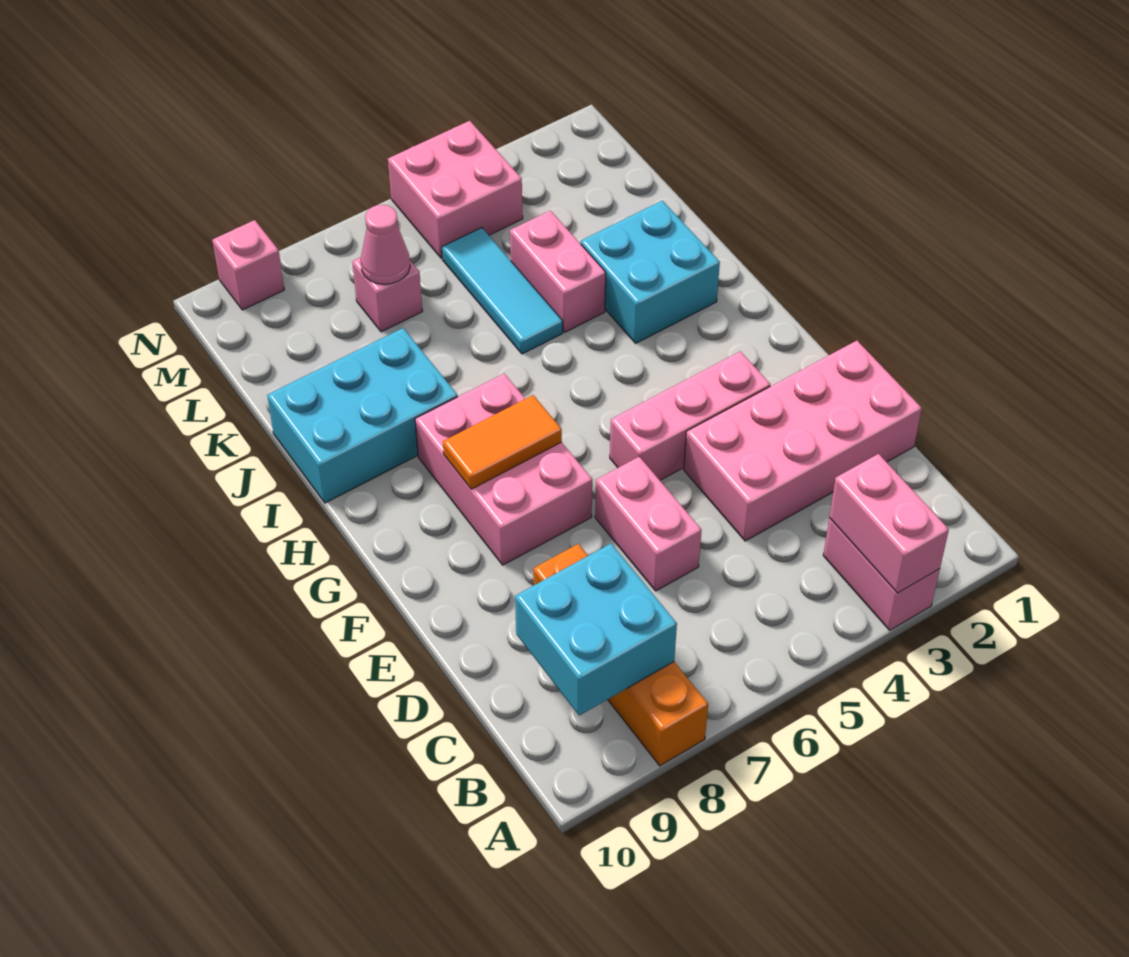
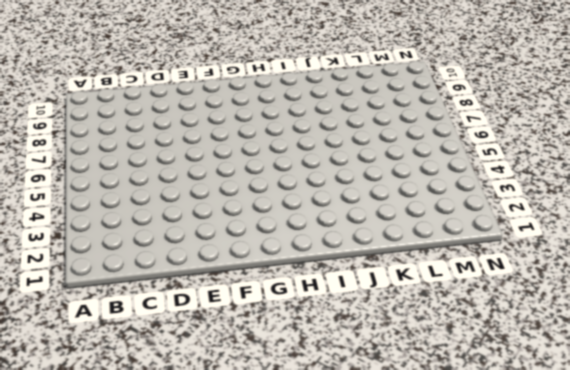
none -> pink brick A3:B3 level 1
none -> orange brick A8:D8 level 1
none -> pink brick D1:E4 level 1

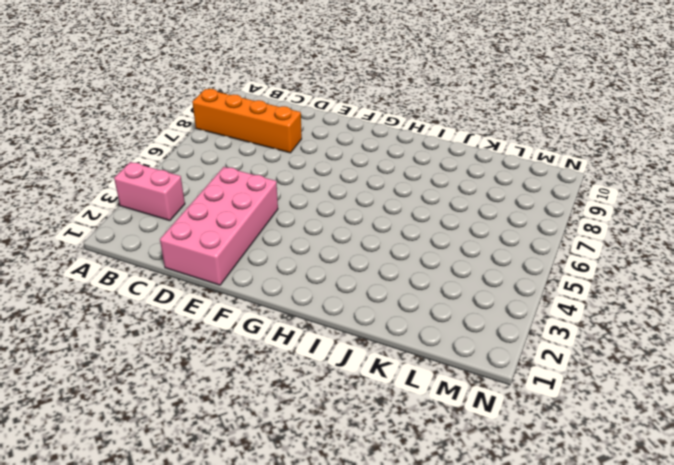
none -> pink brick D6:E6 level 1
none -> pink brick F3:F5 level 1
none -> pink brick F7:H8 level 1

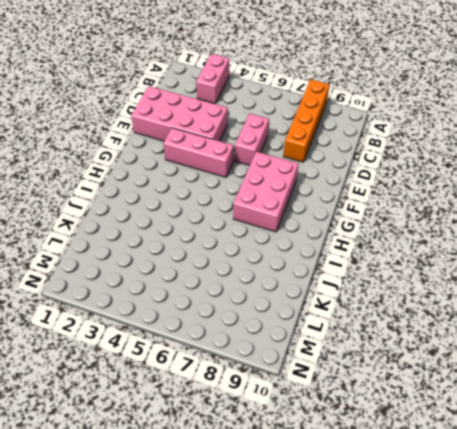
none -> cyan brick I2:J3 level 1
none -> cyan brick I8:J10 level 1
none -> pink brick J4:K4 level 1

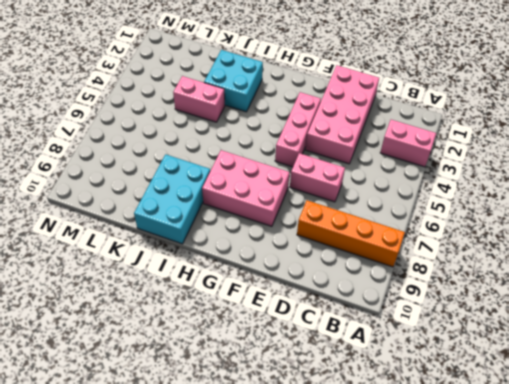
none -> cyan tile J5:L5 level 1
none -> pink brick L7 level 1
none -> pink brick M4:N5 level 1

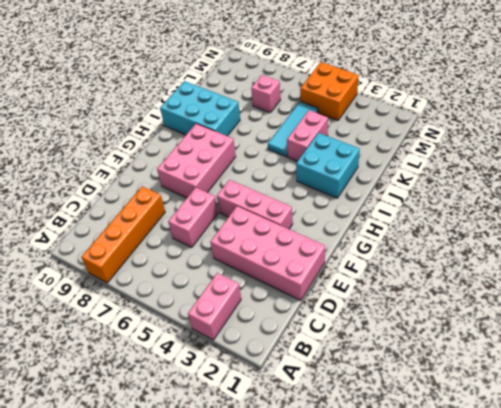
orange brick M4:N5 level 1 -> pink brick M4:N5 level 1
none -> pink brick N9 level 1
none -> pink brick A3:B3 level 2
none -> cyan brick B8:C9 level 2

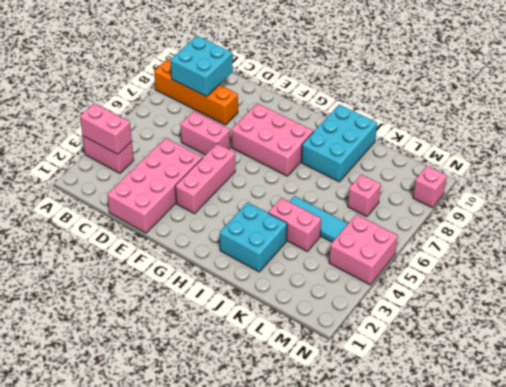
none -> orange tile G7:G8 level 2
none -> pink cone L7 level 2

